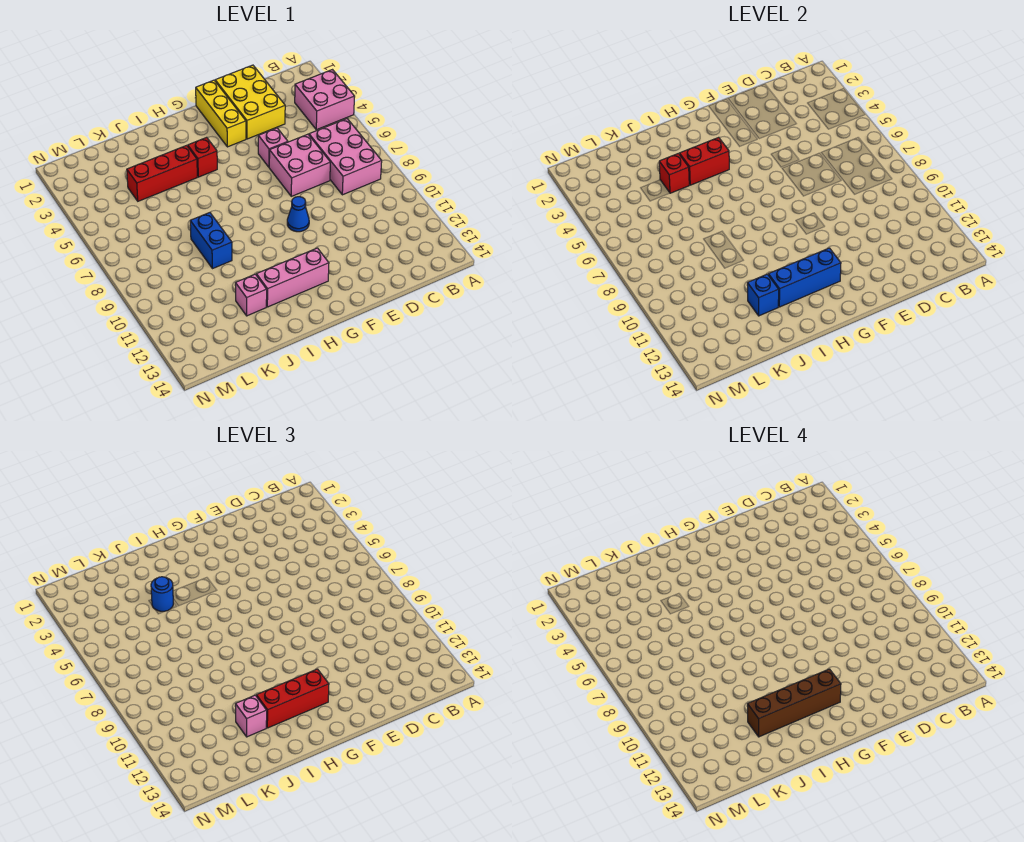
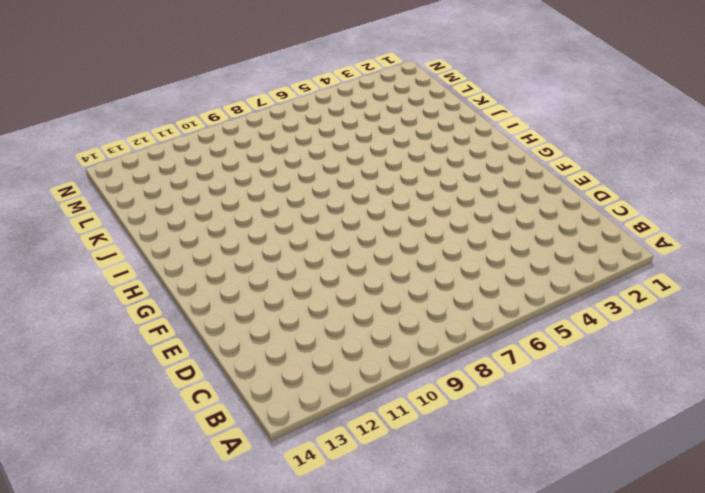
none -> pink brick A3:B4 level 1
none -> pink brick B6:C8 level 1
none -> yellow brick D1:E3 level 1

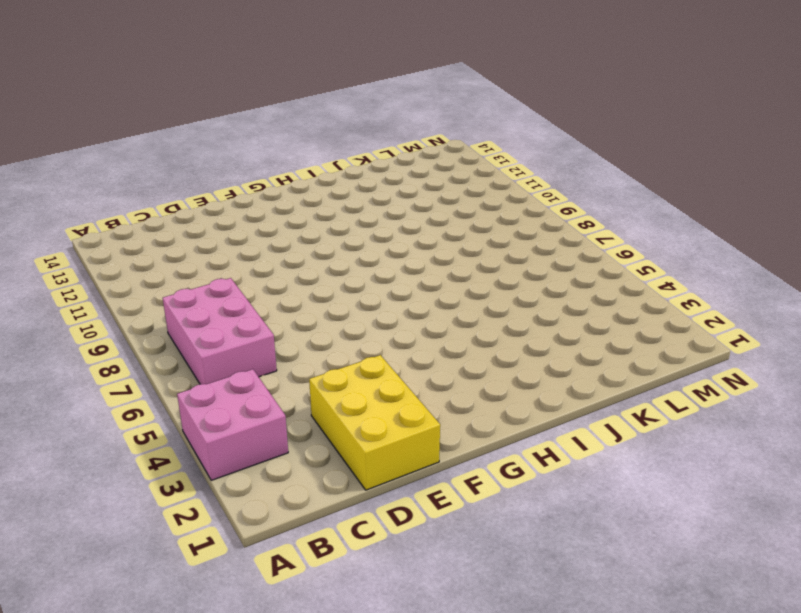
none -> pink brick D6:E7 level 1
none -> pink brick E5 level 1
none -> yellow brick F1:F3 level 1

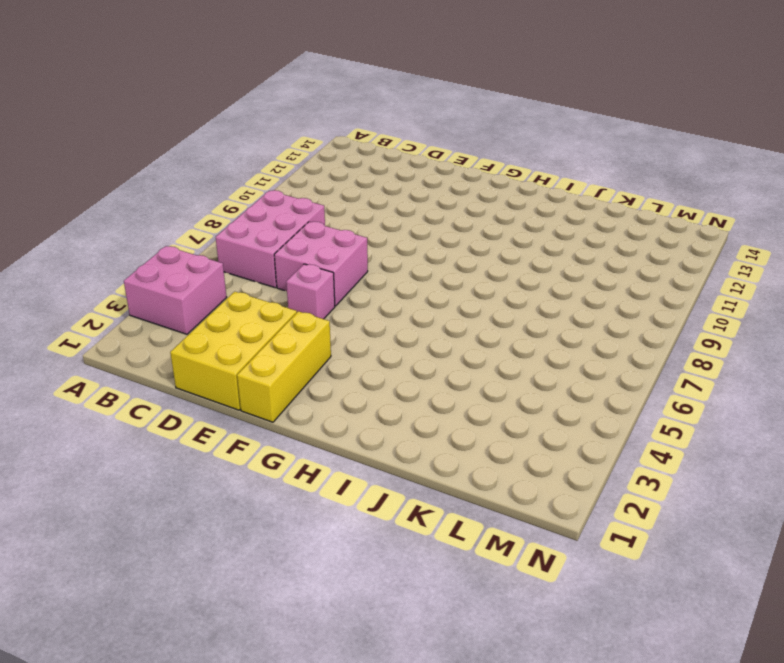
none -> blue cone F9 level 1
none -> pink brick G12:I12 level 1
none -> red brick H4 level 1

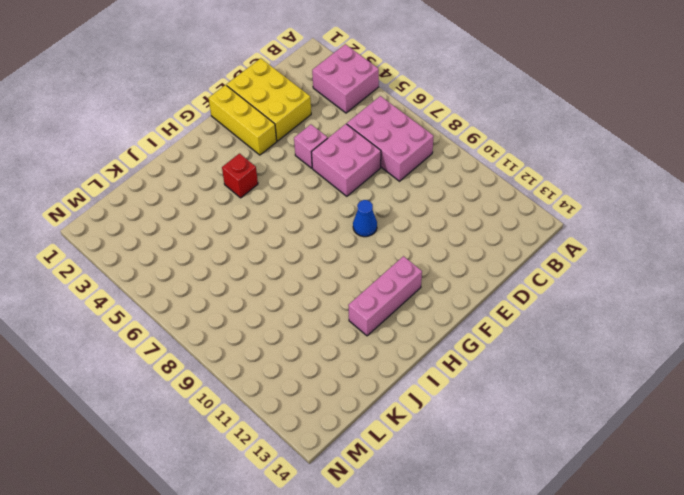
none -> red brick I4:K4 level 1
none -> blue brick J8:J9 level 1
none -> pink brick J12 level 1

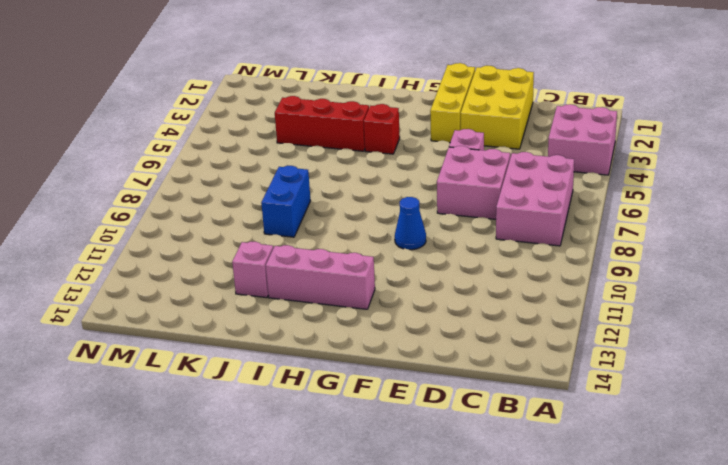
none -> blue brick G12:I12 level 2
none -> red brick H4:I4 level 2
none -> red brick J4 level 2

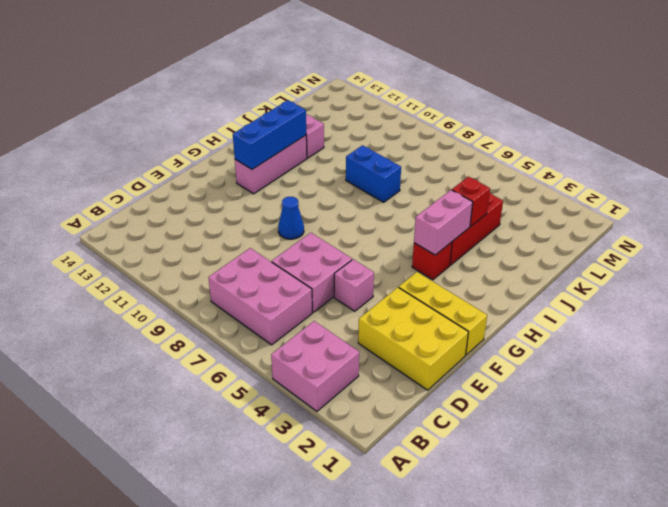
pink brick H4:I4 level 2 -> red brick H4:I4 level 2
none -> blue brick J12 level 2
none -> red brick G12:I12 level 3
none -> blue round brick J4 level 3

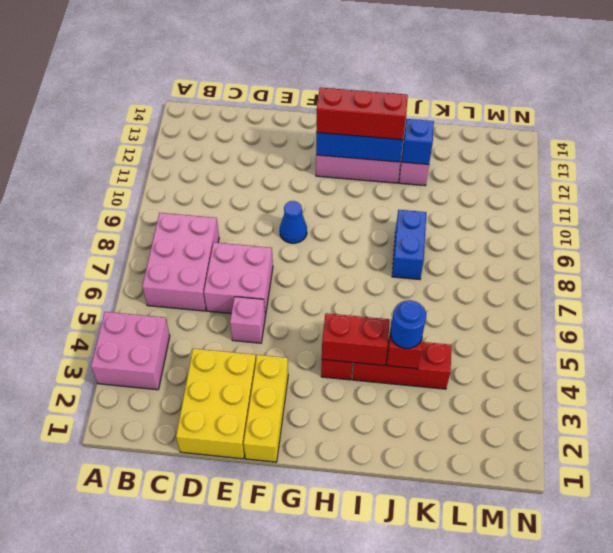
none -> pink brick J12 level 3
none -> brown brick G12:J12 level 4

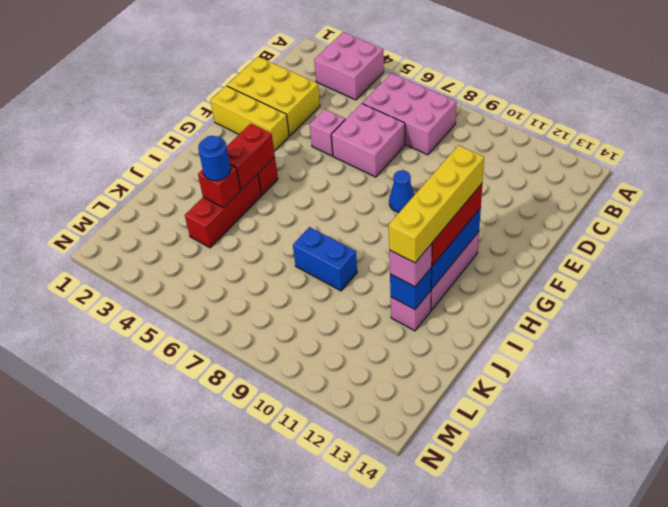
yellow brick G12:J12 level 4 -> brown brick G12:J12 level 4

